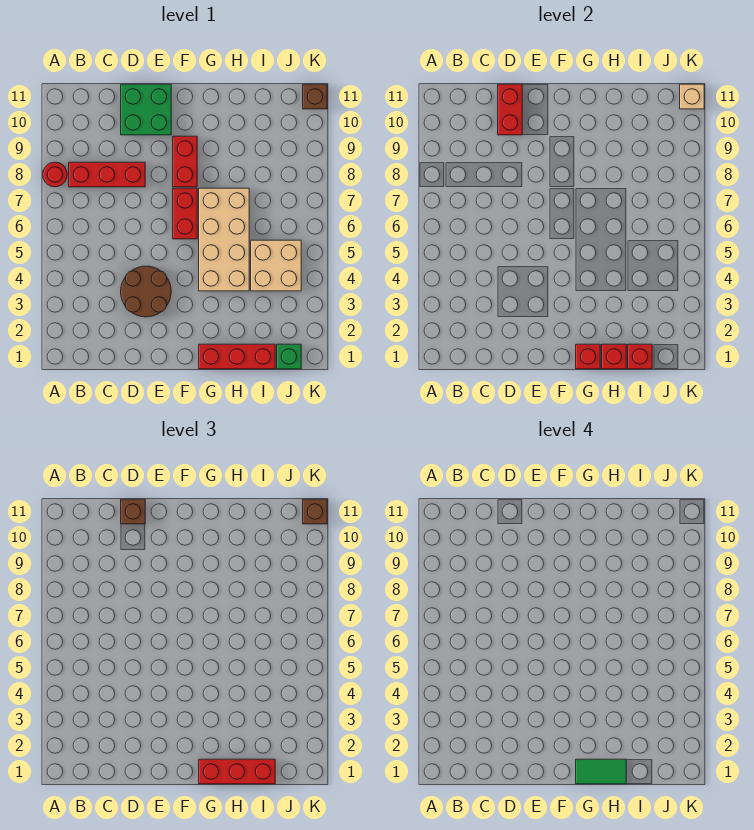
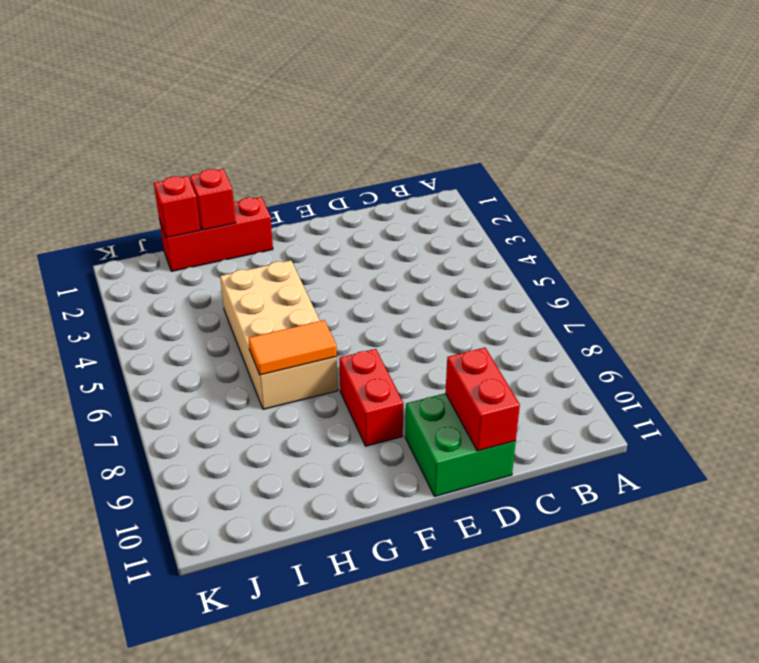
orange tile G7:H7 level 2 -> none
none -> red round brick A8 level 1
none -> red brick B8:D8 level 1
none -> brown round brick D3:E4 level 1

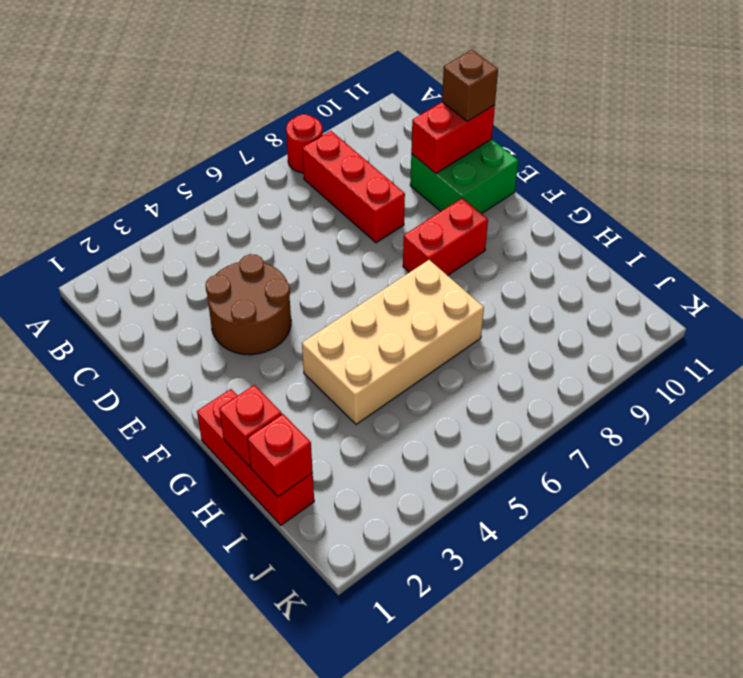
none -> red brick F6:F7 level 1
none -> tan brick I4:J5 level 1
none -> green brick J1 level 1

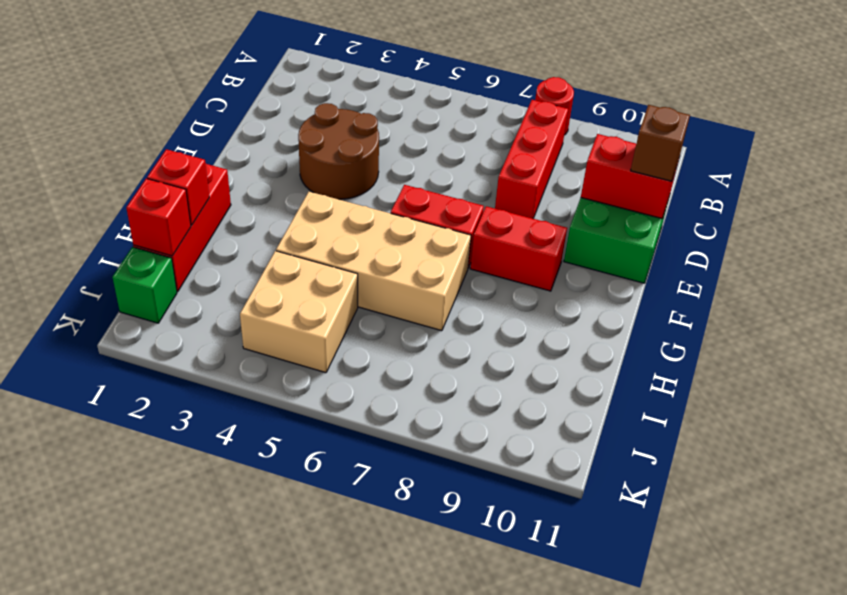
none -> brown brick K11 level 1
none -> red brick G1 level 2
none -> tan brick K11 level 2

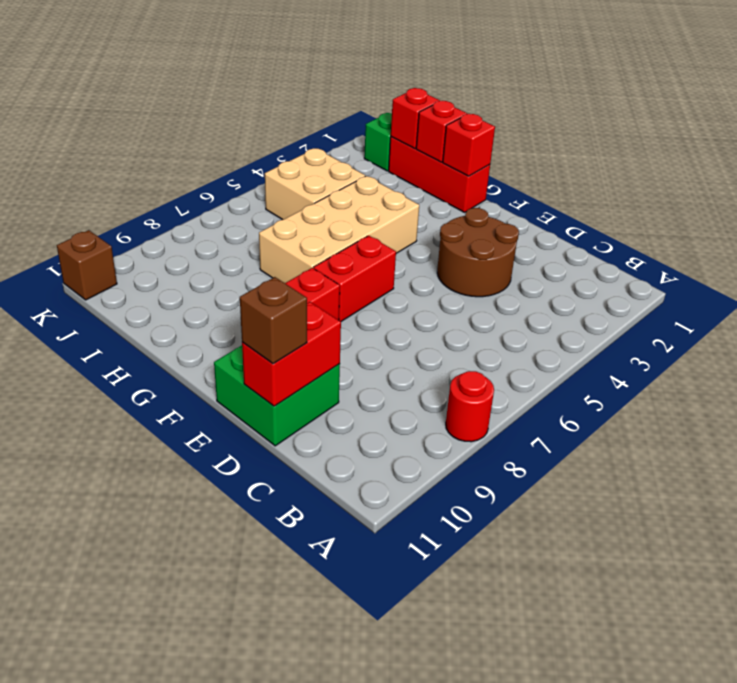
none -> red brick B8:D8 level 1
none -> tan brick K11 level 2
none -> red brick G1:I1 level 3

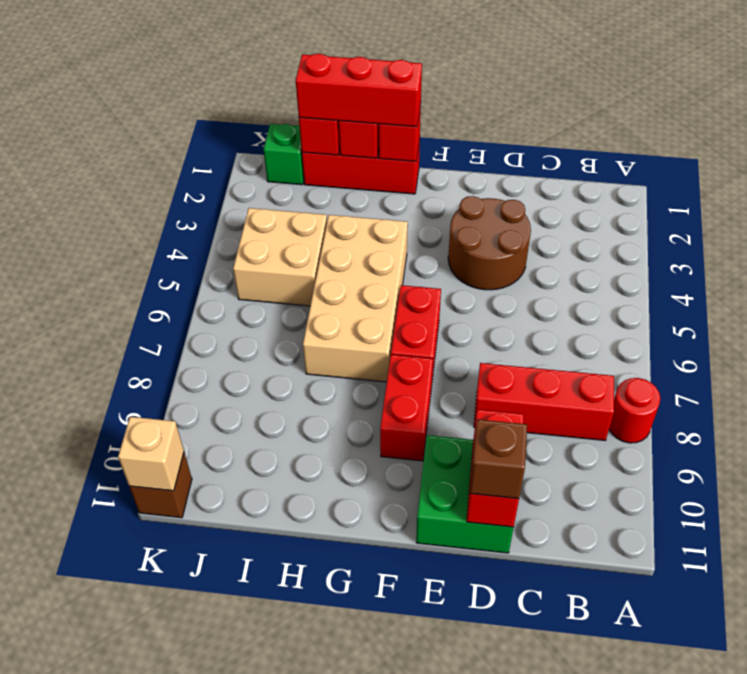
none -> brown brick K11 level 3
none -> green tile G1:H1 level 4

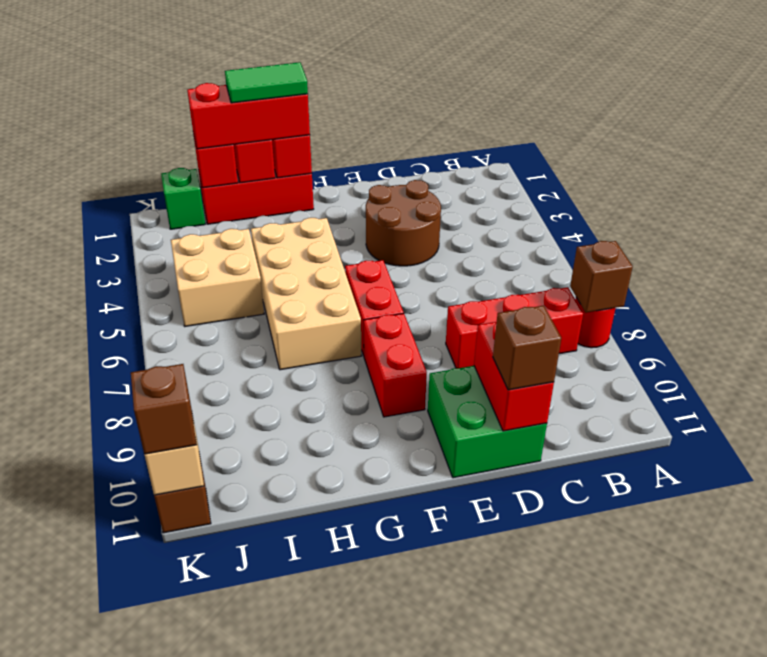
brown brick A8 level 2 -> none

